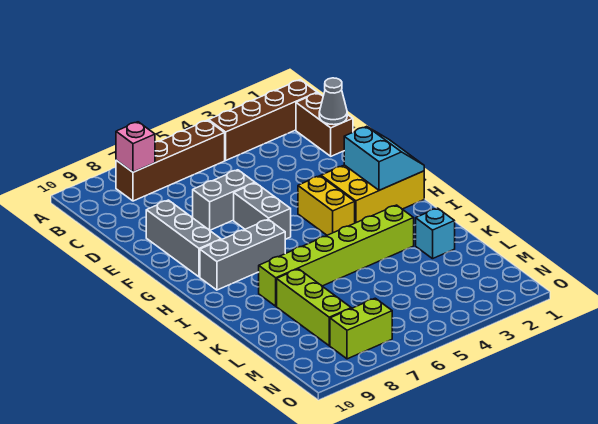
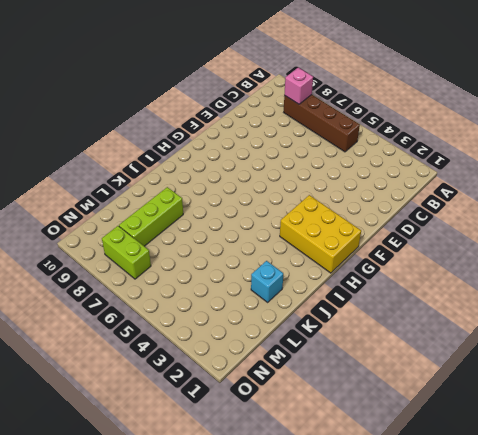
none -> brown brick B1:B4 level 1
none -> brown brick C1:D1 level 1
none -> grey brick E6:E7 level 1

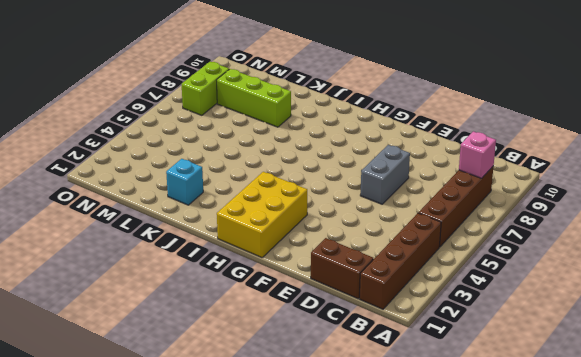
none -> grey brick E9:G9 level 1
none -> grey brick F6:G6 level 1
none -> yellow brick G4:H4 level 1

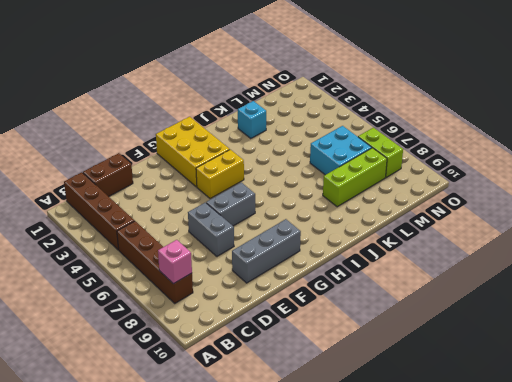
cyan brick L6:M7 level 1 -> none
none -> grey brick H7:H9 level 1
none -> lime brick J3:J8 level 1
none -> grey cone D1 level 2

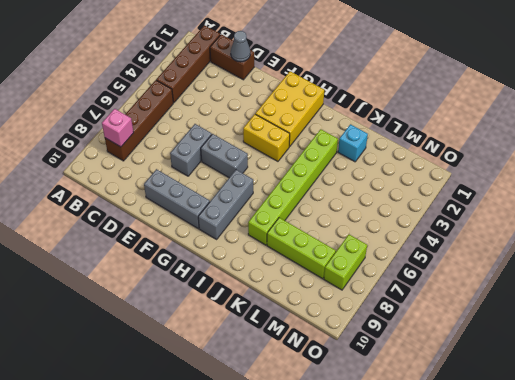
none -> cyan slope G1:H2 level 2 top 2

